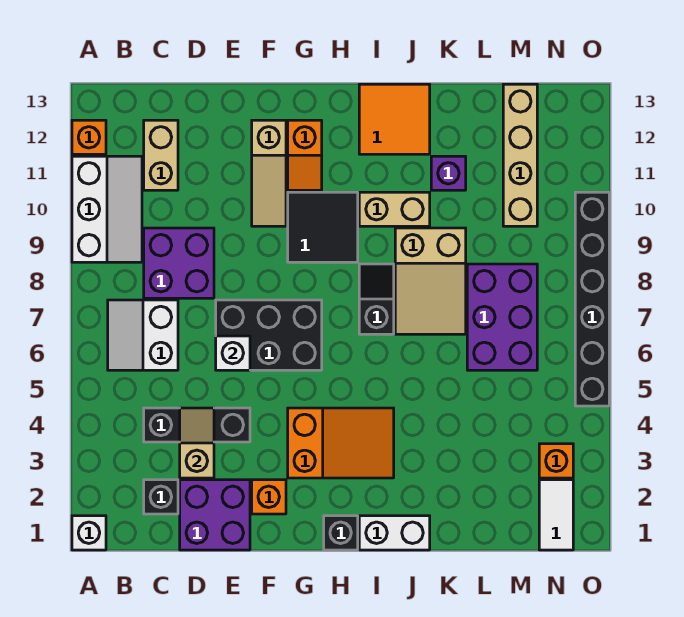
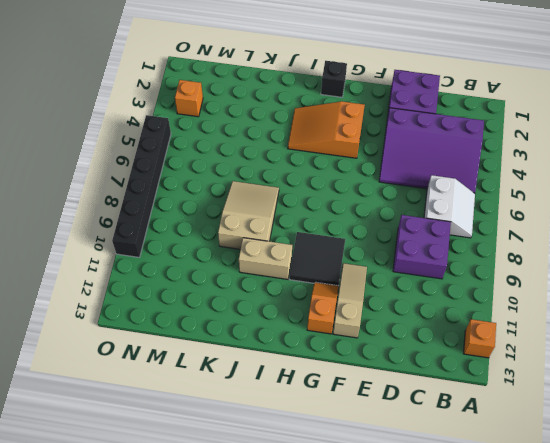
purple slope B3:E5 level 1 top 3 -> black brick C4:E4 level 1
none -> white brick A1 level 1
none -> white slope A9:B11 level 1 top A
none -> black brick C2 level 1

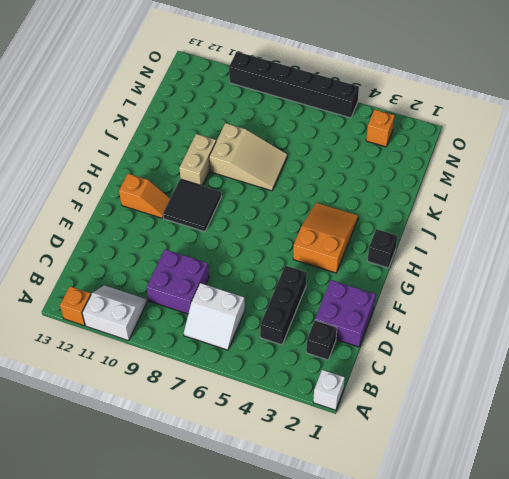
white slope A10:B11 level 1 top A -> white slope A9:B11 level 1 top A
none -> tan brick C11:C12 level 1
none -> black brick E6:G7 level 1
none -> orange brick F2 level 1

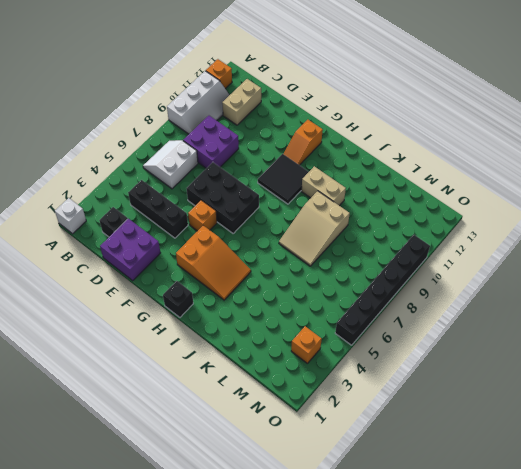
orange brick F5 level 1 -> orange brick F2 level 1
none -> tan slope F10:F12 level 1 top 12
none -> white brick I1:J1 level 1
none -> black slope I7:I8 level 1 top 7

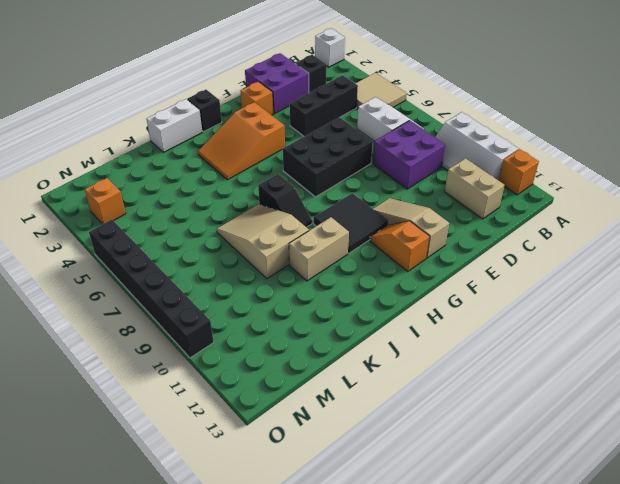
tan tile A4:B5 level 1 -> none
none -> orange tile I12:J13 level 1
none -> purple brick K11 level 1
none -> purple brick L6:M8 level 1

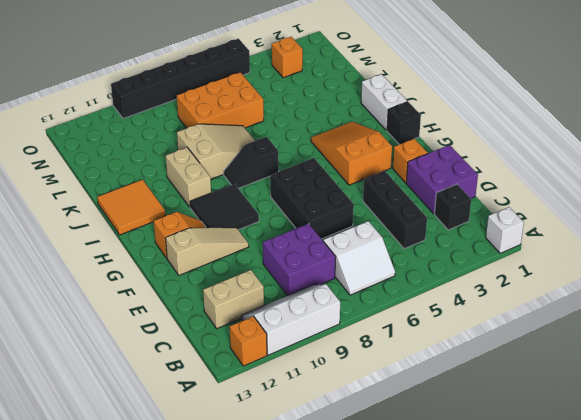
orange brick L6:M8 level 1 -> purple brick L6:M8 level 1
none -> purple brick K11 level 1
none -> tan brick M10:M13 level 1
none -> white tile N1:N2 level 1

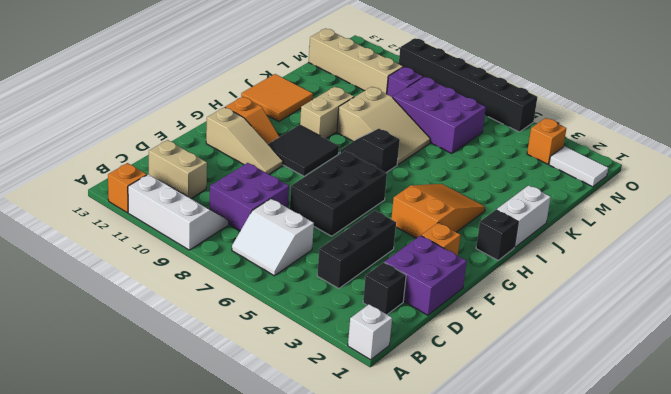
purple brick M9 level 1 -> purple brick K11 level 1
none -> tan slope D3:D4 level 2 top 3
none -> white brick E6 level 2

